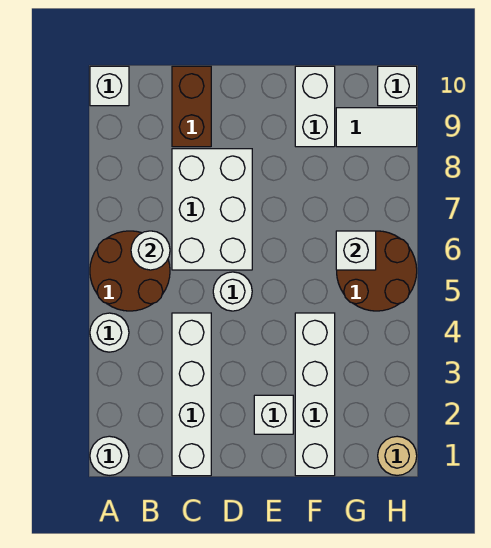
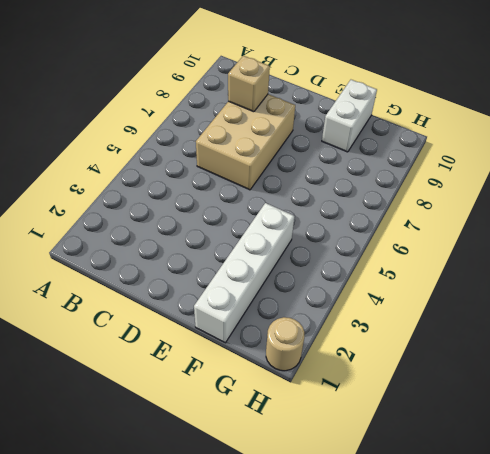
tan brick C6:D8 level 1 -> white brick C6:D8 level 1
tan brick C8 level 2 -> none
none -> white round brick A1 level 1
none -> white round brick A4 level 1
none -> brown round brick A5:B6 level 1

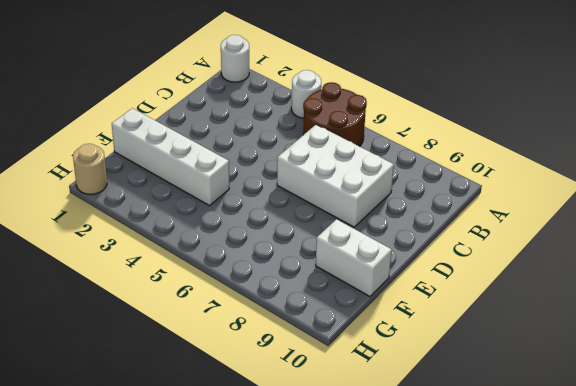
none -> white brick A10 level 1
none -> white brick C1:C4 level 1
none -> brown brick C9:C10 level 1

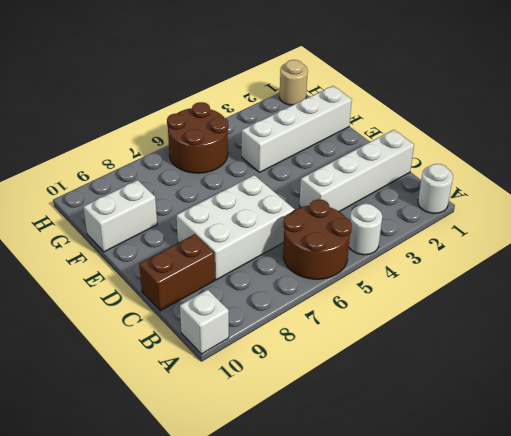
none -> white round brick D5 level 1
none -> white brick E2 level 1
none -> white tile G9:H9 level 1

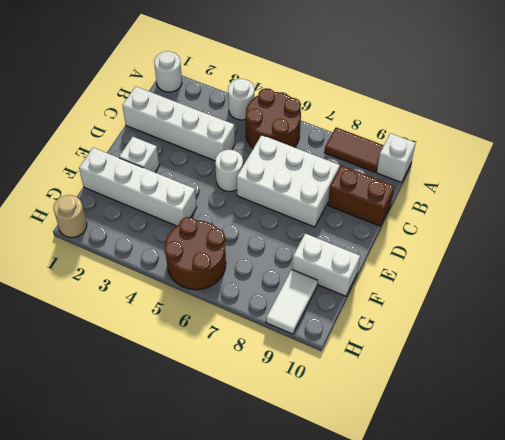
brown tile A8:A9 level 1 -> none
none -> white brick H10 level 1
none -> white round brick B6 level 2
none -> white brick G6 level 2

